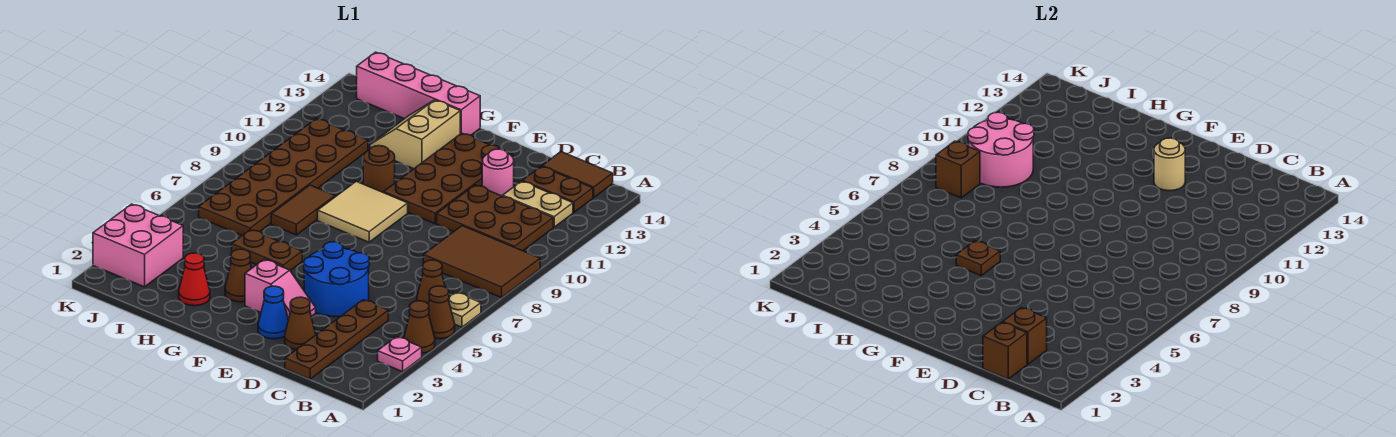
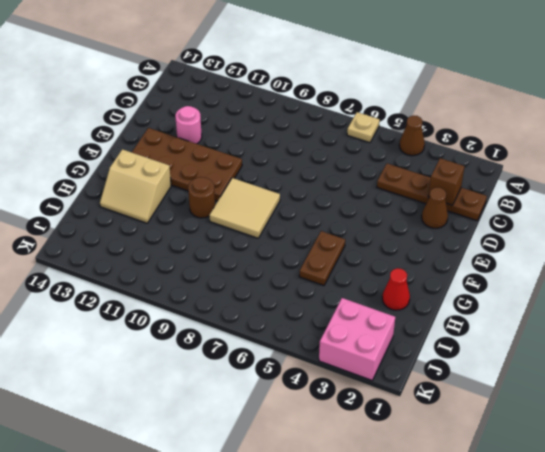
none -> pink plate A3 level 1
none -> brown cone A5 level 1
none -> brown tile A8:C9 level 1
none -> brown cone B6 level 1

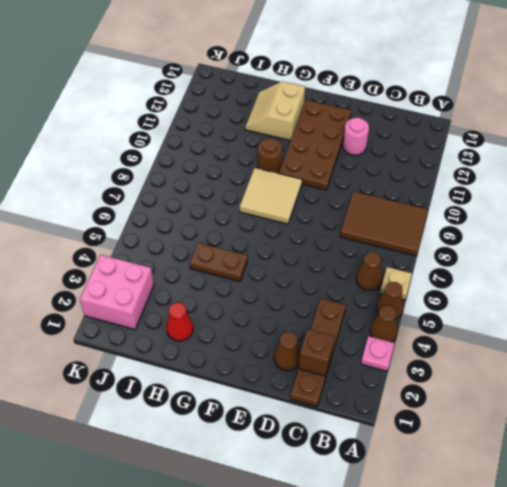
none -> brown plate B10:D11 level 1
none -> tan plate B12:C12 level 1
none -> brown plate B13:C13 level 1
none -> brown tile B14:C14 level 1

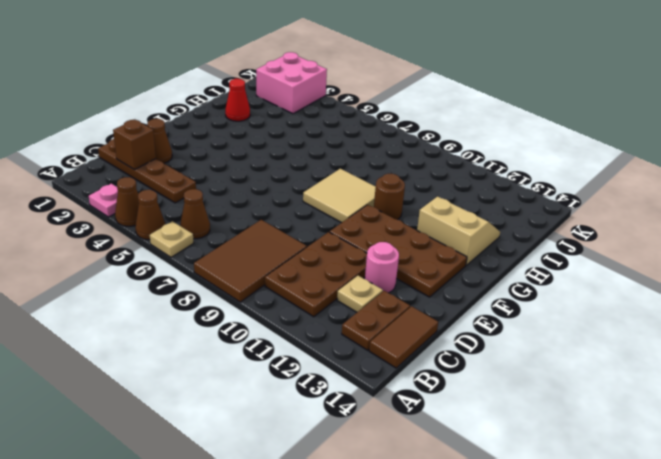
tan plate C12 level 1 -> tan plate B12:C12 level 1
none -> blue round brick D4:E5 level 1
none -> blue cone E2 level 1
none -> pink slope E3:F3 level 1 top F
none -> brown cone G3 level 1

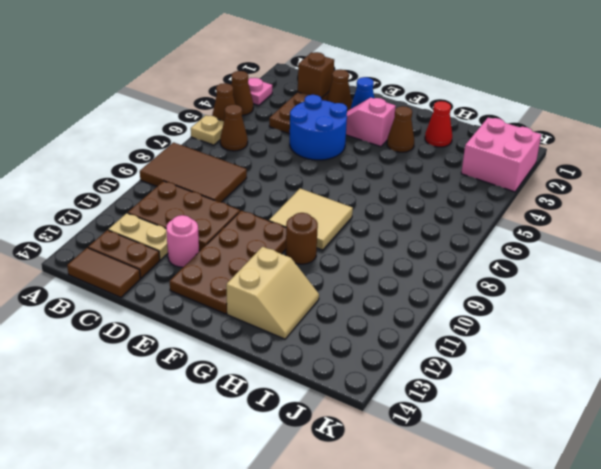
none -> brown plate G5:H5 level 1
none -> pink brick G14:J14 level 1
none -> brown tile H7:H8 level 1
none -> brown plate I6:J11 level 1

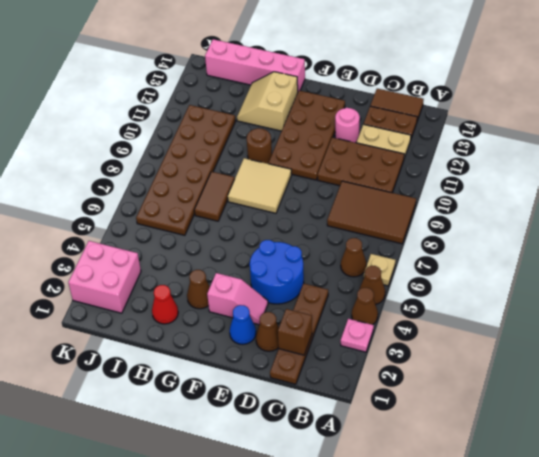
none -> brown plate G5:H5 level 1
none -> brown brick C1 level 2
none -> tan round brick E12 level 2
none -> brown plate G5 level 2

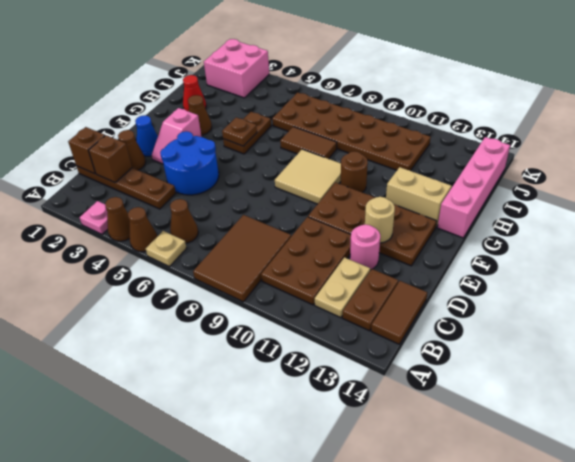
none -> pink round brick I9:J10 level 2
none -> brown brick J8 level 2

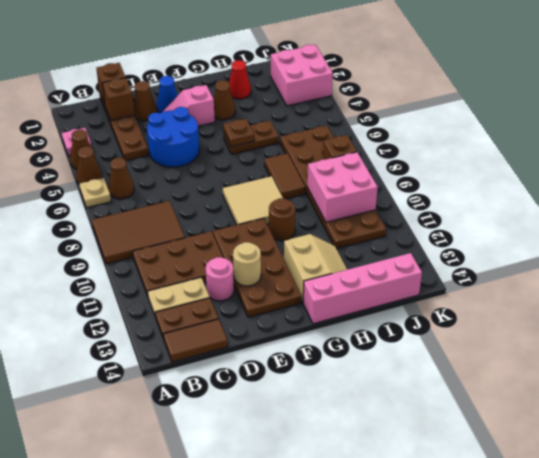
pink brick I9:J10 level 2 -> pink round brick I9:J10 level 2

